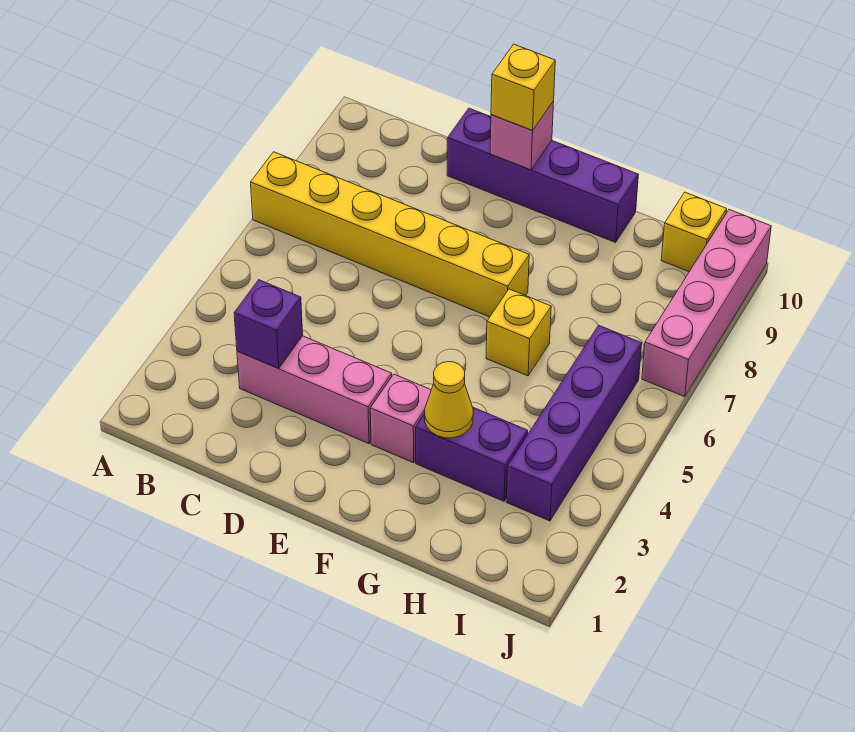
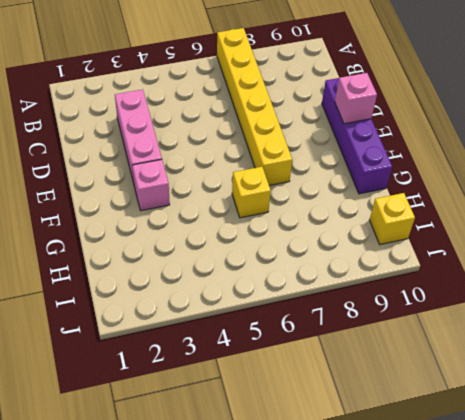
none -> purple brick G3:H3 level 1
none -> purple brick I3:I6 level 1
none -> pink brick J7:J10 level 1

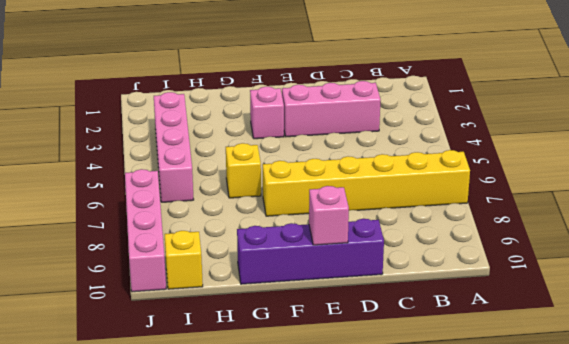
pink brick I3:I6 level 1 -> purple brick I3:I6 level 1
none -> purple brick G3:H3 level 1
none -> purple brick C3 level 2
none -> yellow cone G3 level 2

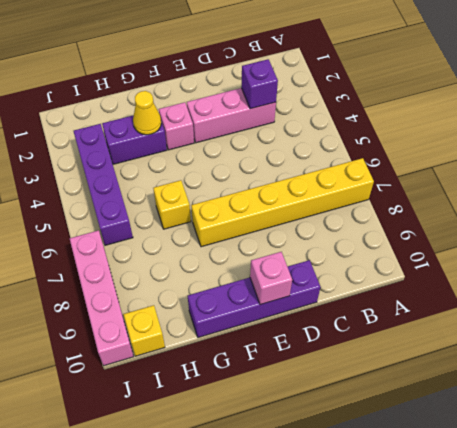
none -> yellow brick E10 level 3

